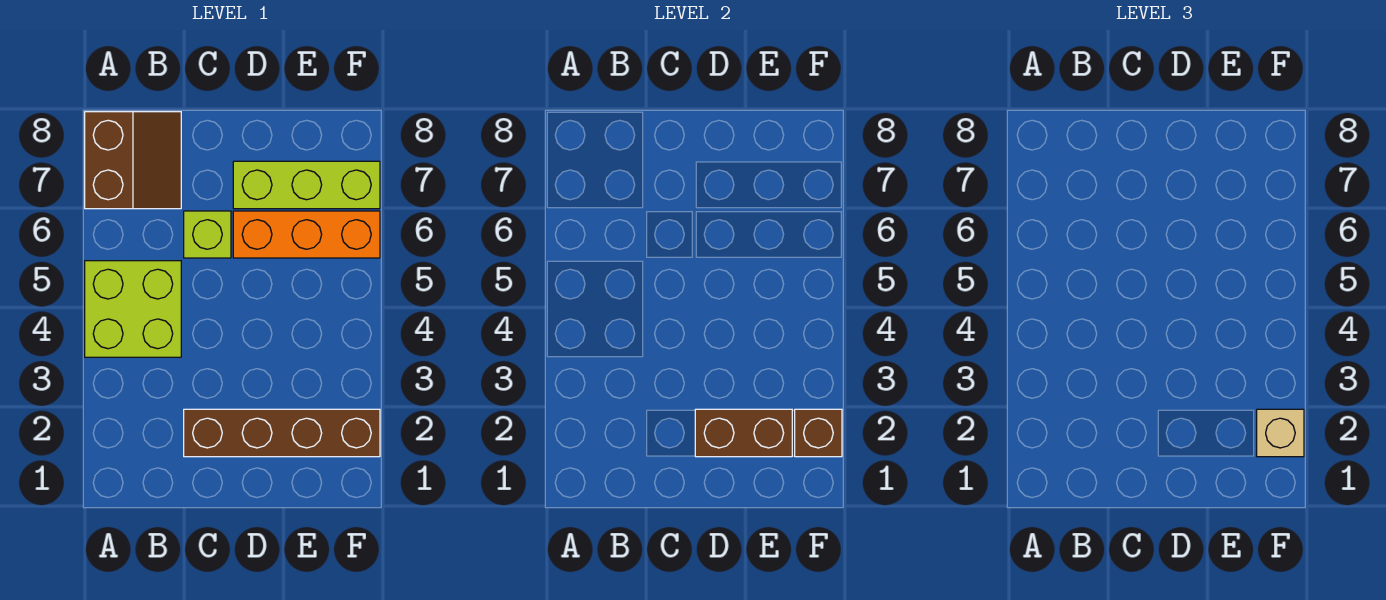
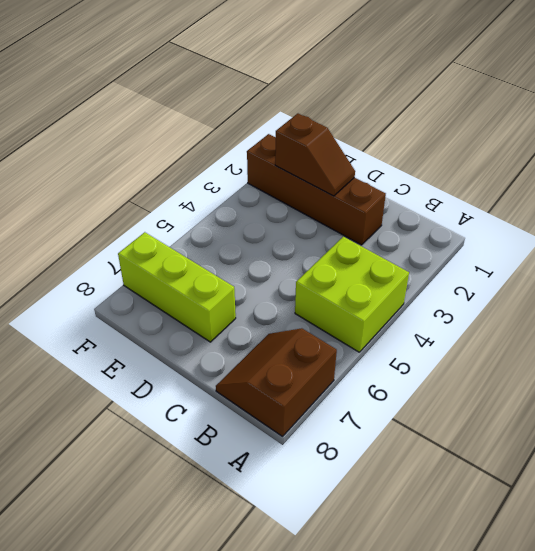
brown slope D2:E2 level 2 top E -> brown brick D2:E2 level 2
none -> lime brick C6 level 1
none -> orange brick D6:F6 level 1

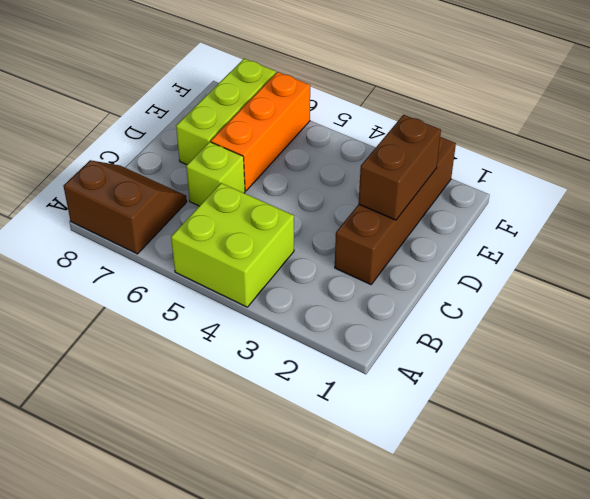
none -> brown brick F2 level 2
none -> tan brick F2 level 3

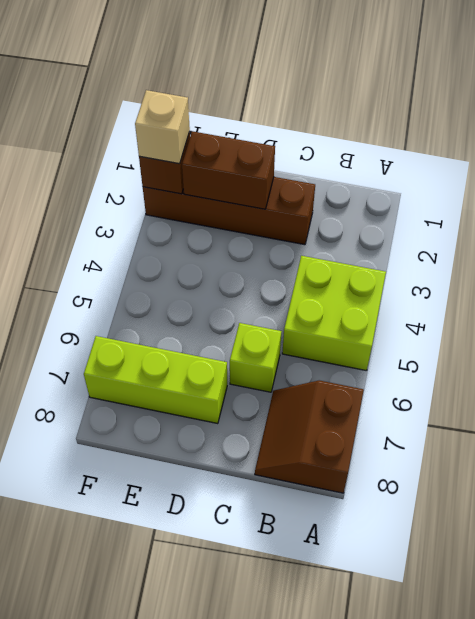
none -> orange brick D6:F6 level 1

